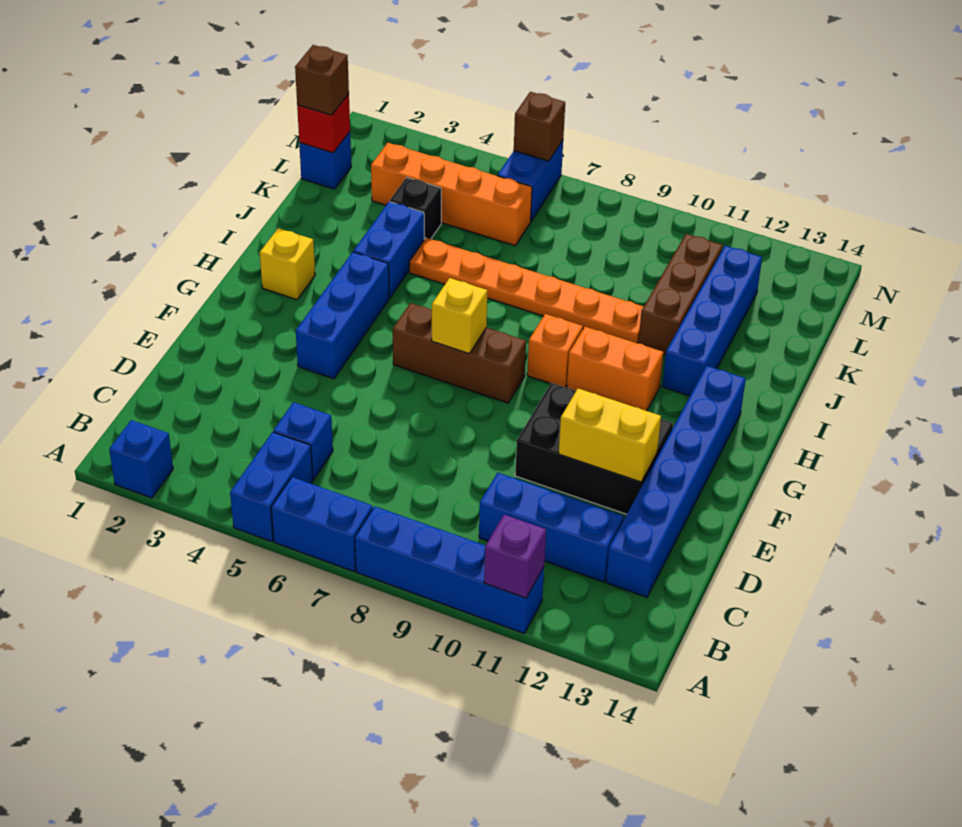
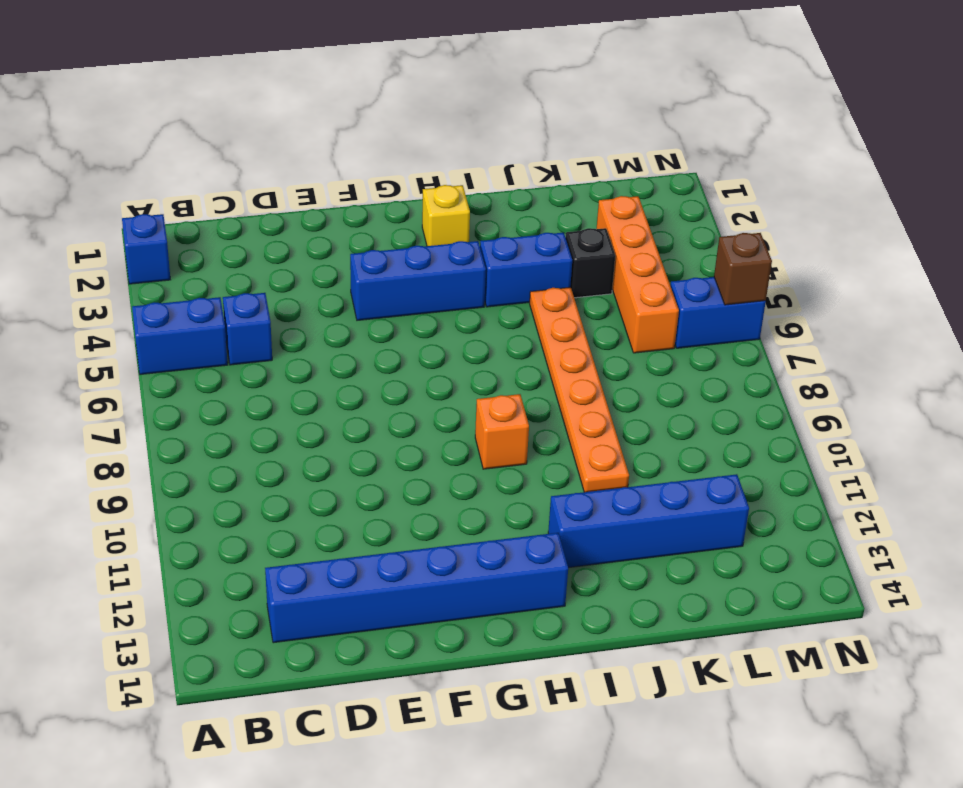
none -> blue brick A6:A7 level 1
none -> blue brick A8:A11 level 1
none -> blue brick C10:C12 level 1

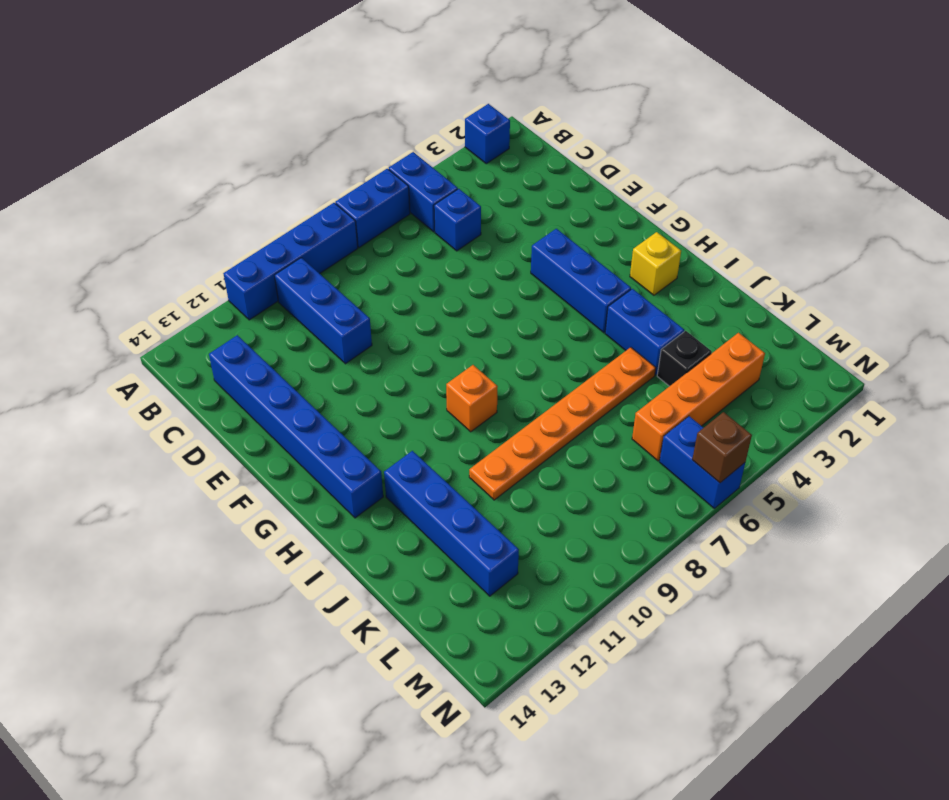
blue brick B10:D10 level 1 -> blue brick C10:C12 level 1
none -> black brick E10:F12 level 1
none -> brown brick G6:G8 level 1
none -> orange brick H10:H11 level 1

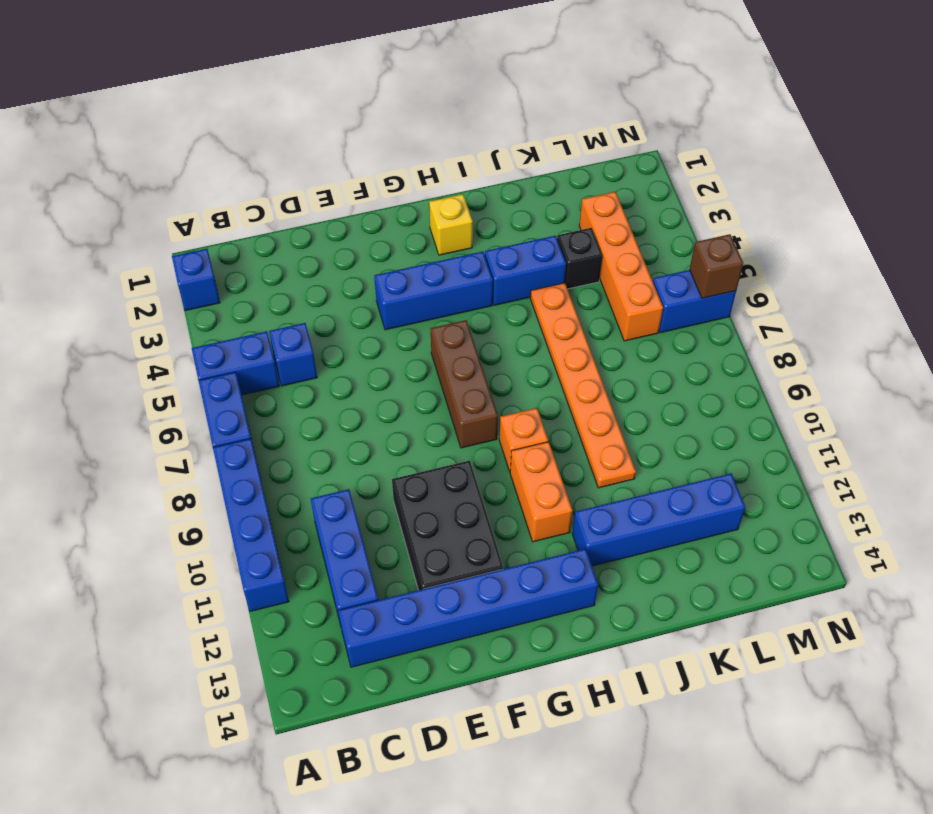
none -> brown brick J11:L11 level 1
none -> blue brick L1 level 1
none -> purple brick A11 level 2

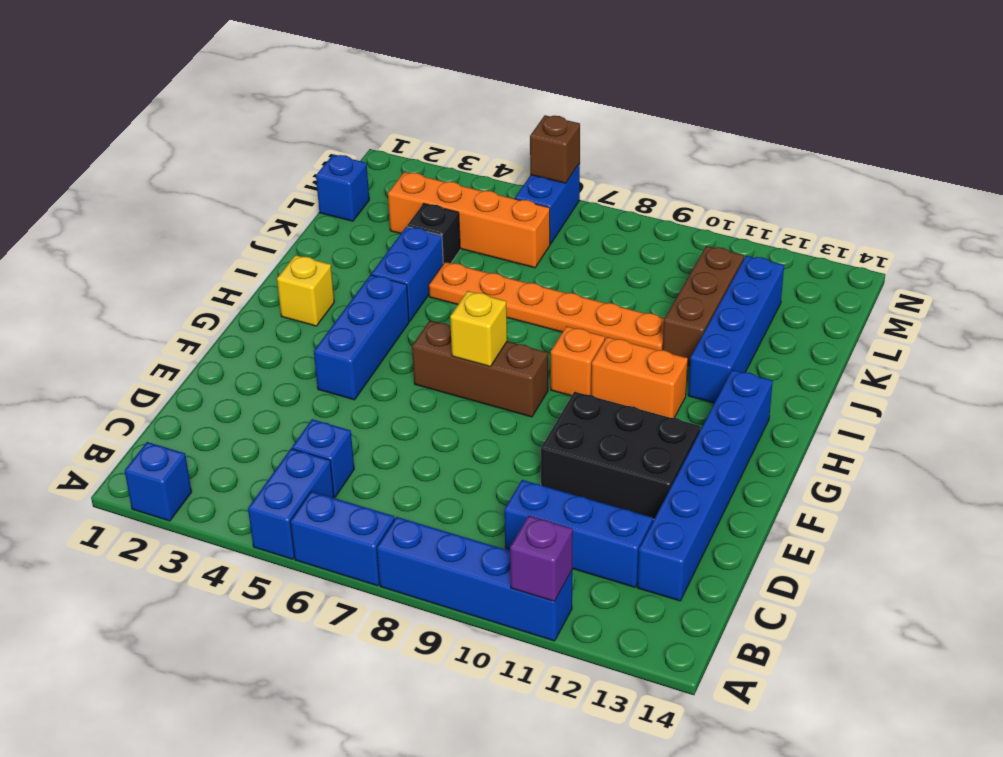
none -> yellow brick E11:E12 level 2
none -> red brick L1 level 2
none -> brown brick L1 level 3

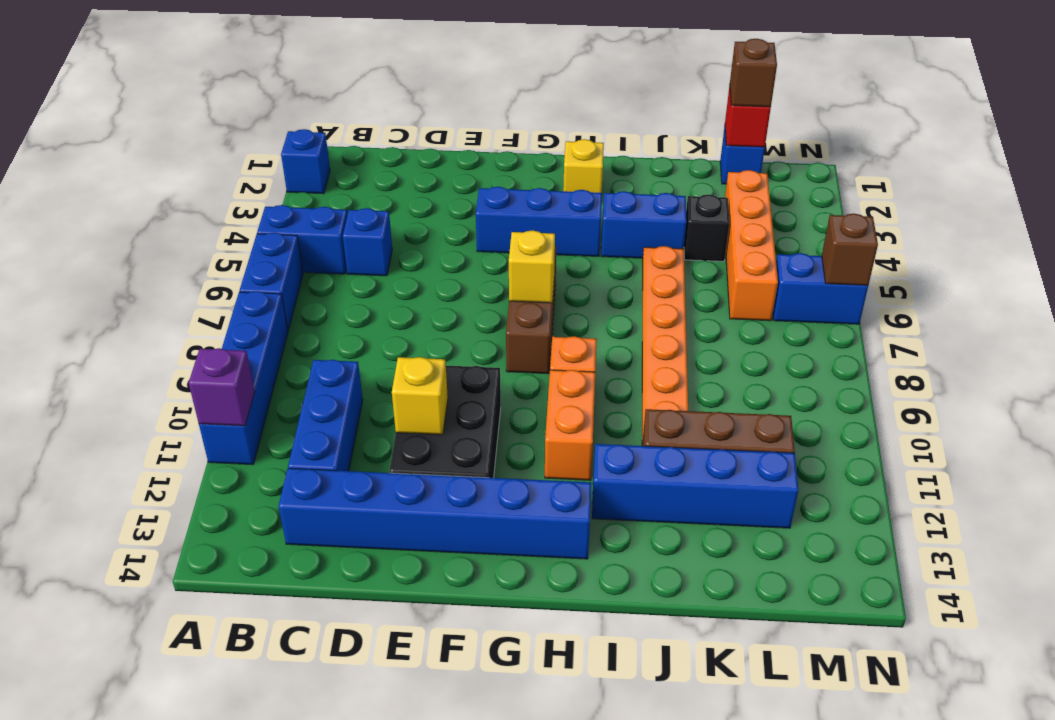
yellow brick E11 level 2 -> yellow brick E11:E12 level 2

